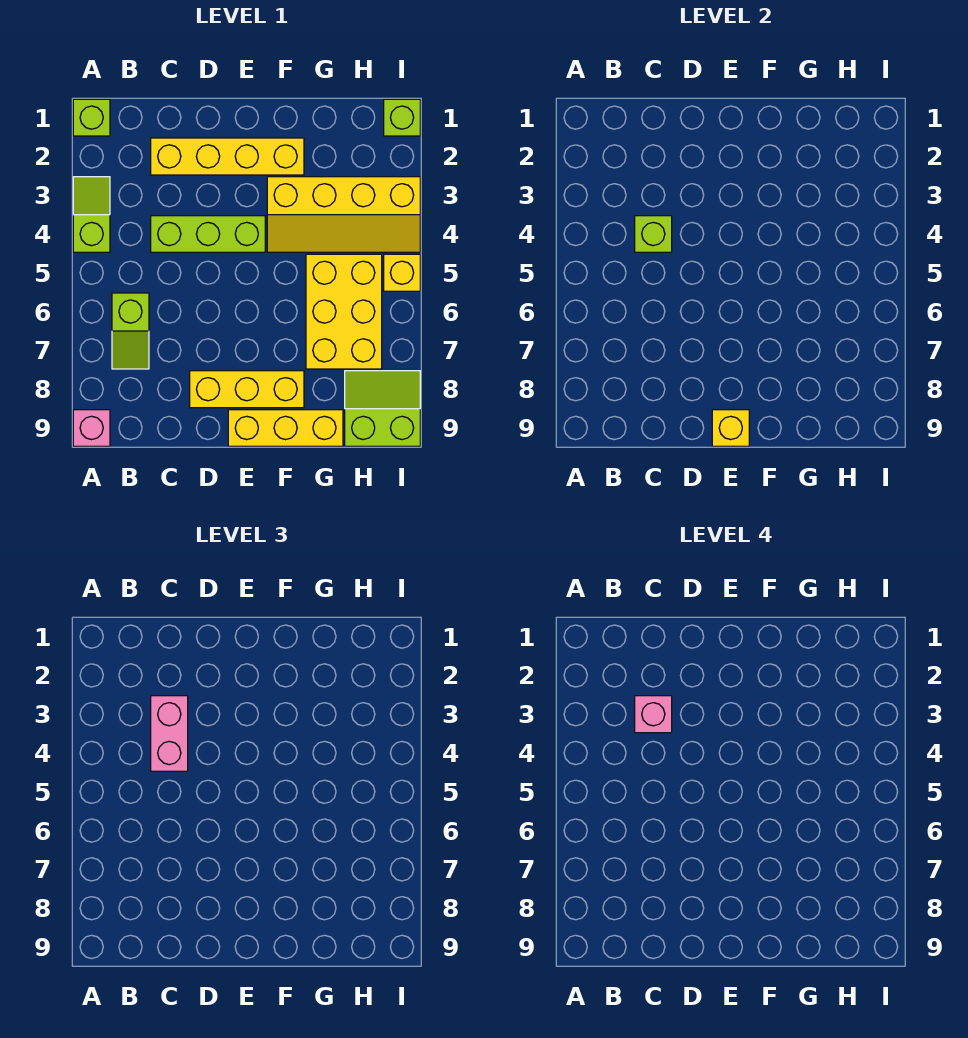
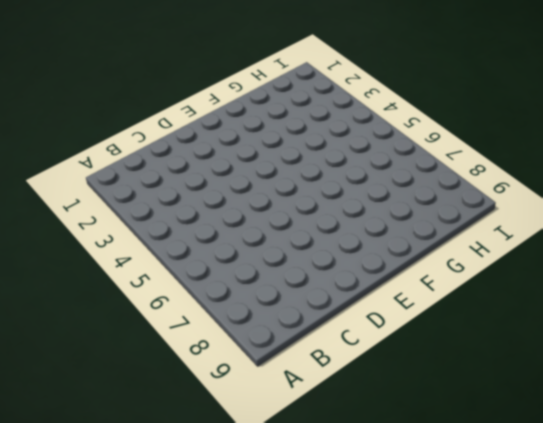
none -> lime brick A1 level 1
none -> lime slope A3:A4 level 1 top 4
none -> pink brick A9 level 1

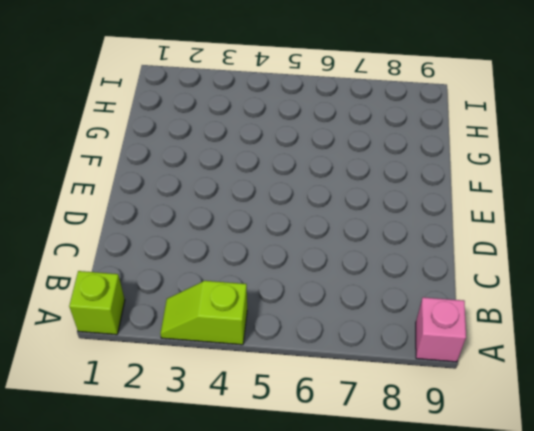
none -> lime slope B6:B7 level 1 top 6
none -> yellow brick C2:F2 level 1
none -> lime brick C4:E4 level 1

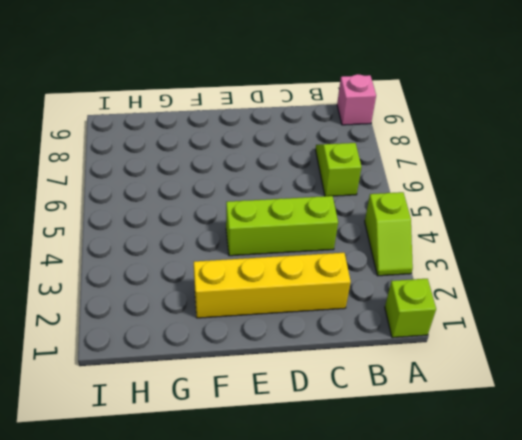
none -> yellow brick D8:F8 level 1
none -> yellow brick E9:G9 level 1
none -> yellow slope F3:I4 level 1 top 3

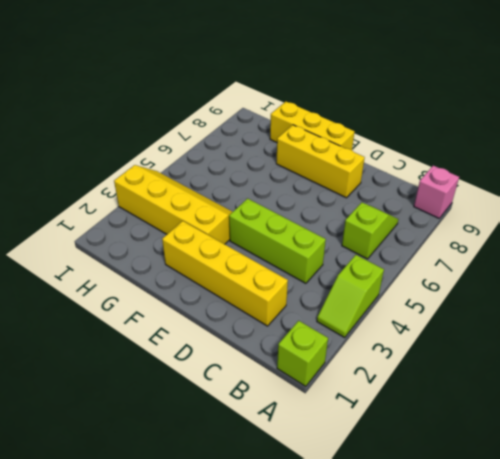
none -> yellow brick G5:H7 level 1
none -> lime slope H8:I9 level 1 top 9
none -> lime brick I1 level 1

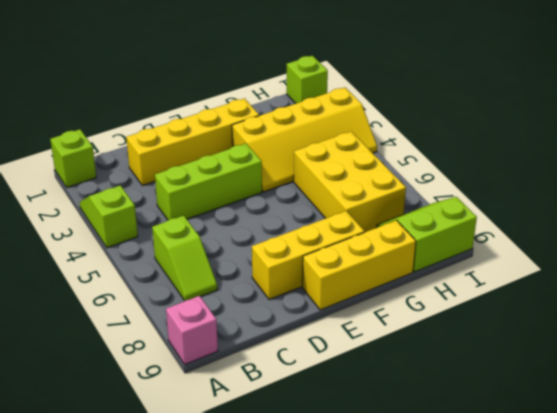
none -> yellow brick I5 level 1
none -> lime brick C4 level 2
none -> yellow brick E9 level 2

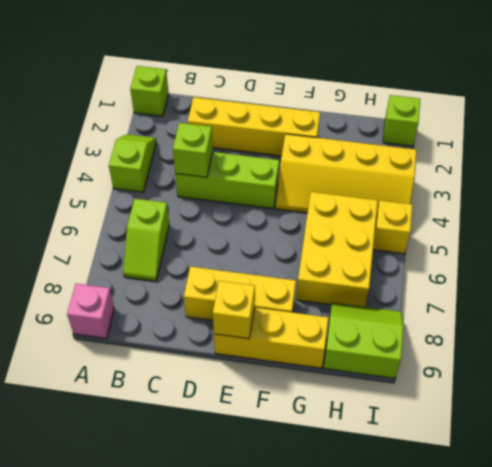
none -> pink brick C3:C4 level 3
none -> pink brick C3 level 4

